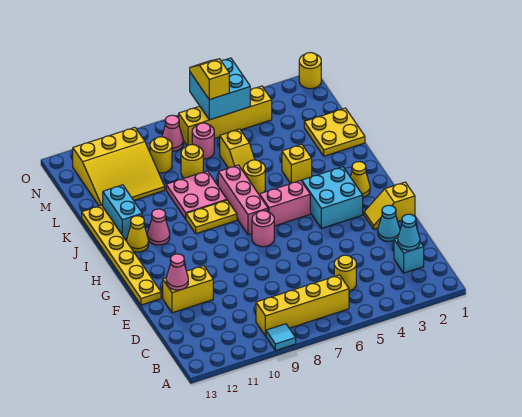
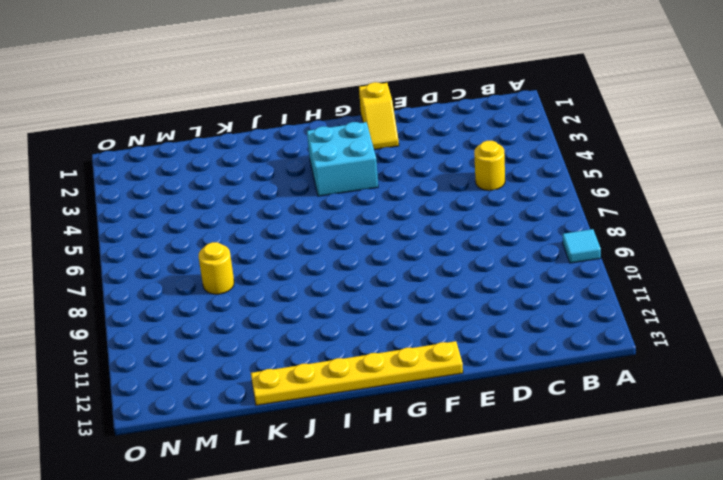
none -> yellow brick B6:B9 level 1
none -> cyan brick C2 level 1
none -> cyan cone E2 level 1
none -> yellow brick E11:E12 level 1

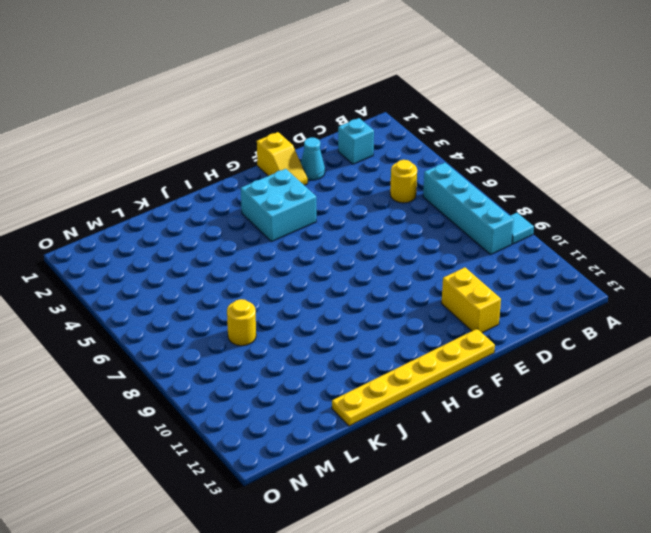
cyan brick B6:B9 level 1 -> yellow brick B6:B9 level 1
none -> pink round brick G7 level 1
none -> yellow cone H2 level 1
none -> pink brick H5:H6 level 1
none -> pink brick H7:J7 level 1

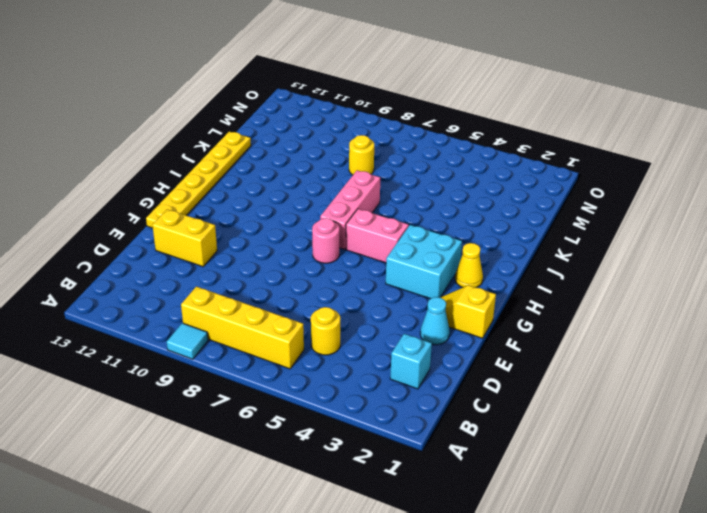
none -> yellow plate I8:I9 level 1
none -> pink cone I11 level 1
none -> yellow cone I12 level 1
none -> yellow brick J4 level 1

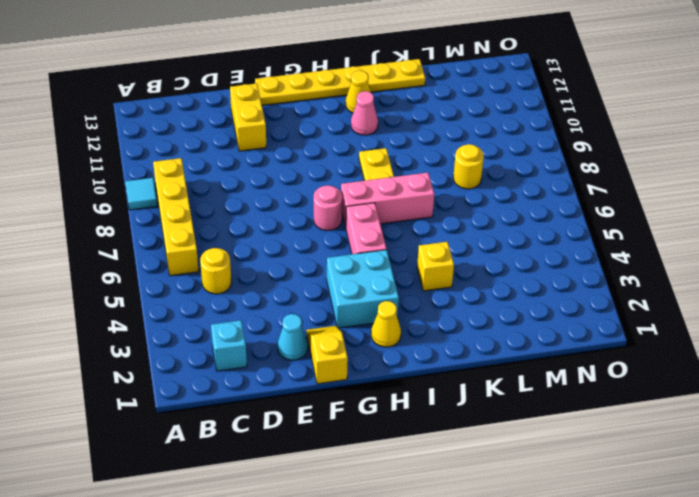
none -> yellow round brick J6 level 1
none -> pink plate J8:K9 level 1
none -> cyan brick J12:K12 level 1
none -> yellow plate K1:L2 level 1

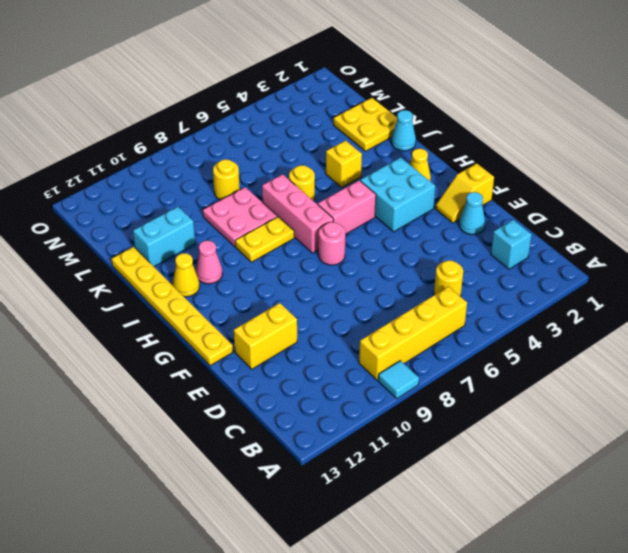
cyan cone J1 level 1 -> cyan cone C2 level 2
cyan brick K11:K12 level 1 -> cyan brick J12:K12 level 1
none -> yellow slope K6:L6 level 1 top L
none -> yellow slope L10:N12 level 1 top N
none -> pink round brick M7 level 1
none -> yellow round brick M9 level 1

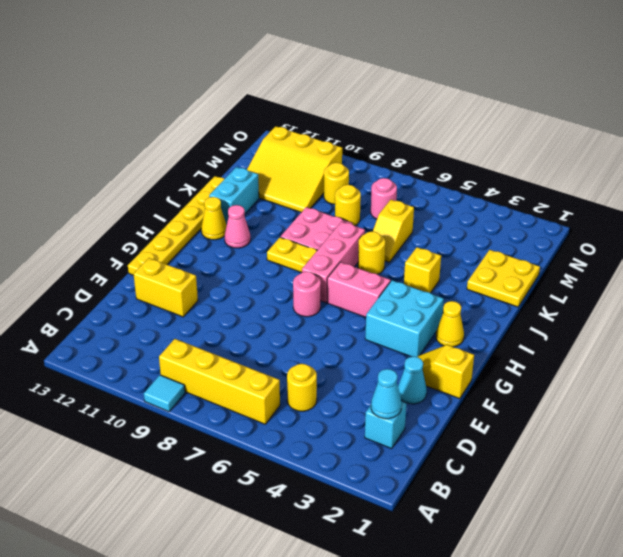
none -> yellow brick N4:N7 level 1
none -> pink cone N8 level 1
none -> yellow round brick O1 level 1
none -> pink cone E12 level 2

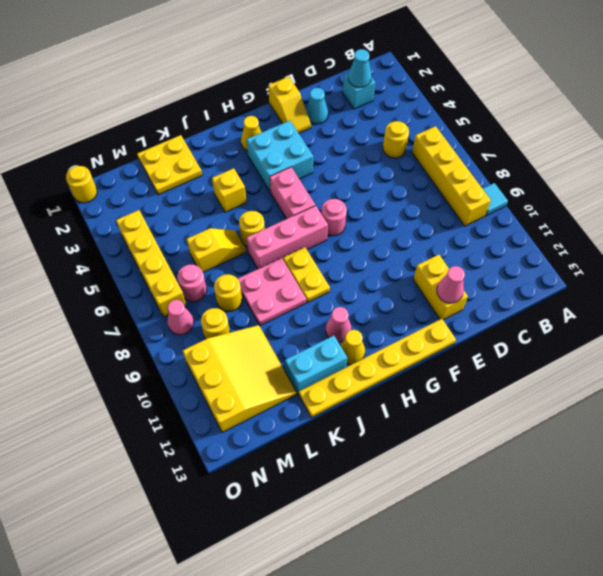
none -> cyan brick N5:O6 level 2
none -> yellow slope N6:O6 level 3 top N

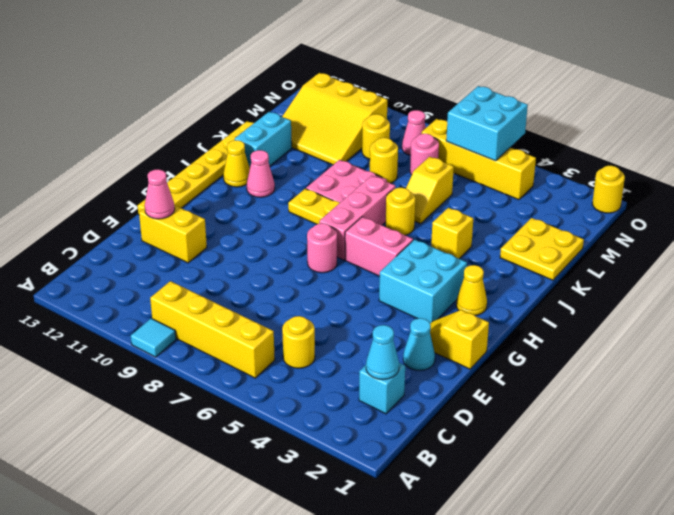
none -> yellow slope N6:O6 level 3 top N

